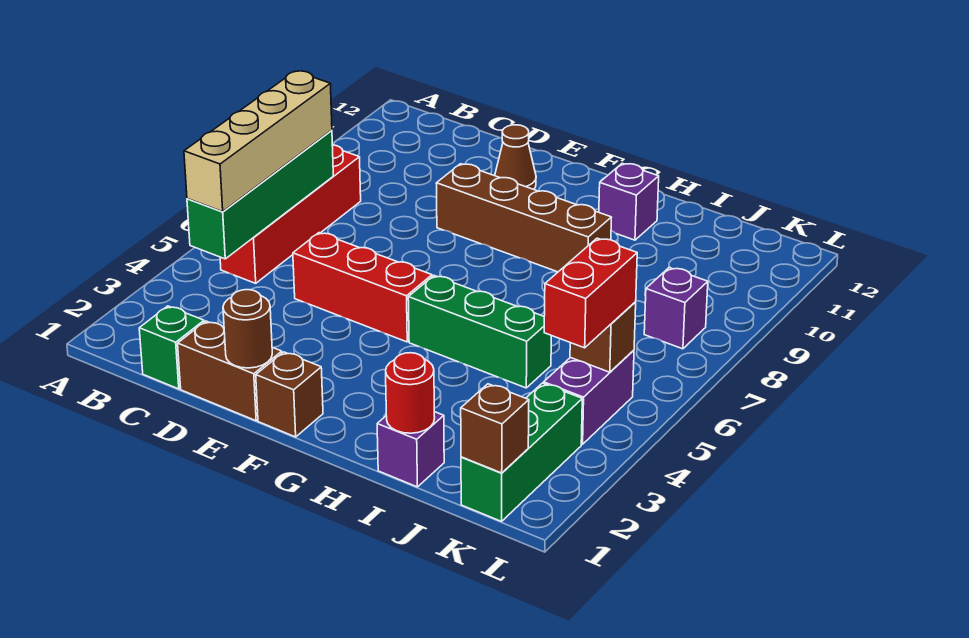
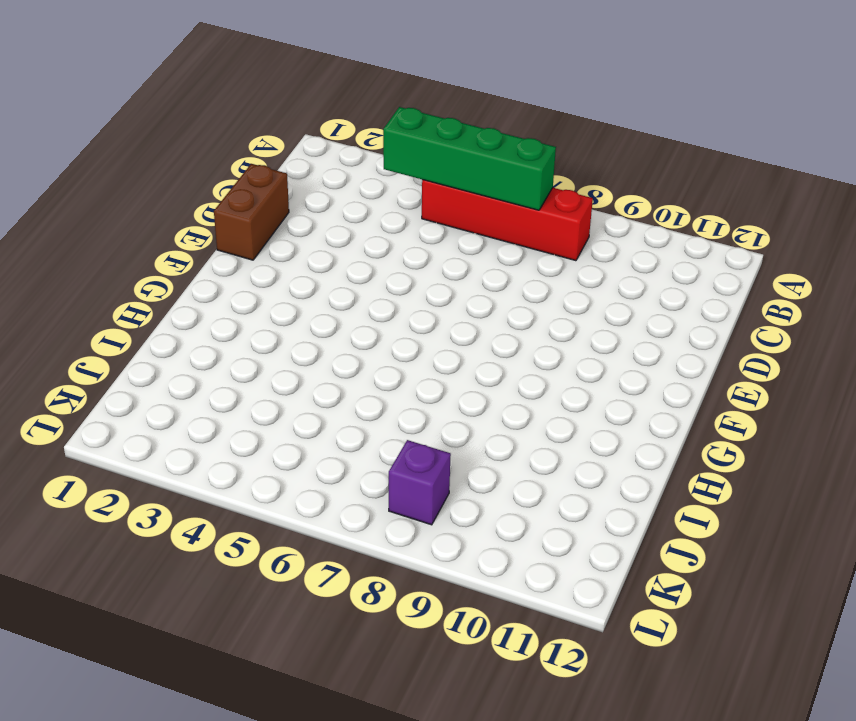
none -> green brick C1 level 1
none -> red brick D5:F5 level 1
none -> brown brick E9:H9 level 1

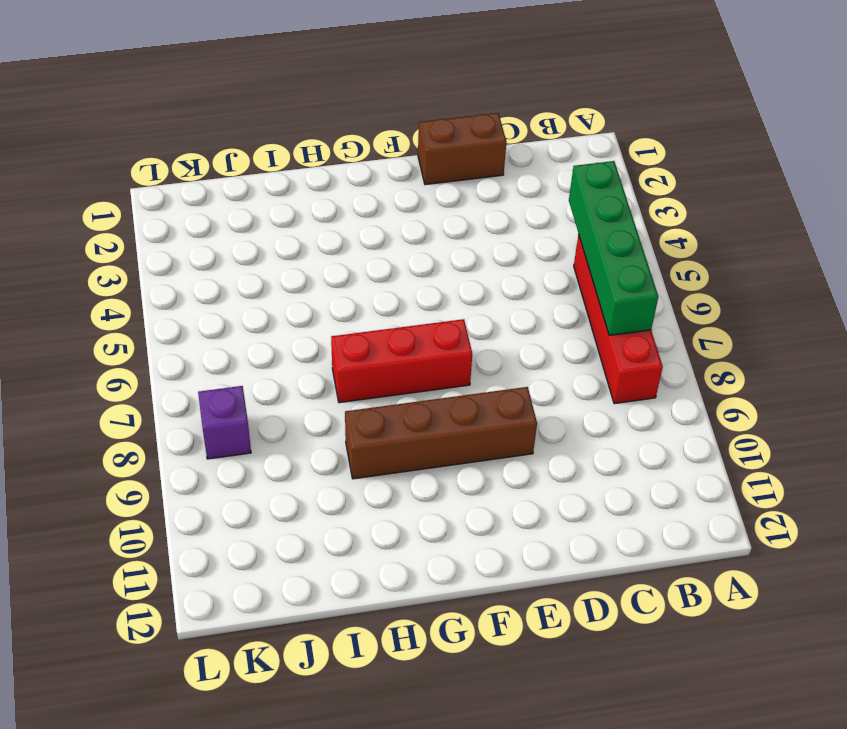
red brick F7:H7 level 1 -> red brick D5:F5 level 1
none -> green brick C1 level 1
none -> brown cone E11 level 1
none -> brown brick F1 level 1

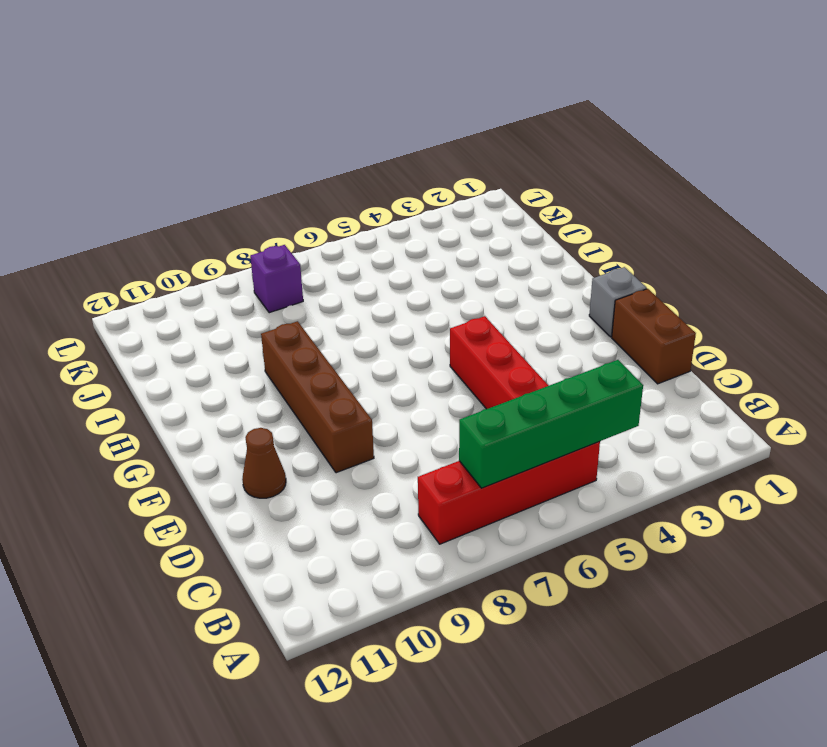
grey brick F1 level 1 -> brown brick F1 level 1
none -> green brick C1 level 1
none -> green brick G5:I5 level 1
none -> purple brick H11 level 1

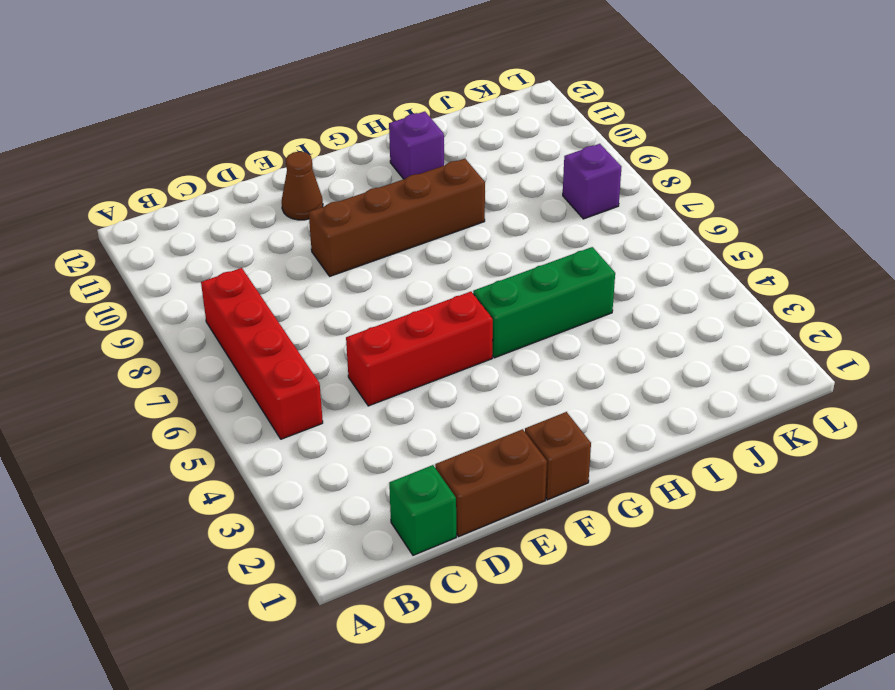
none -> purple brick I1 level 1
none -> green brick K1:K3 level 1
none -> purple brick K4:K5 level 1

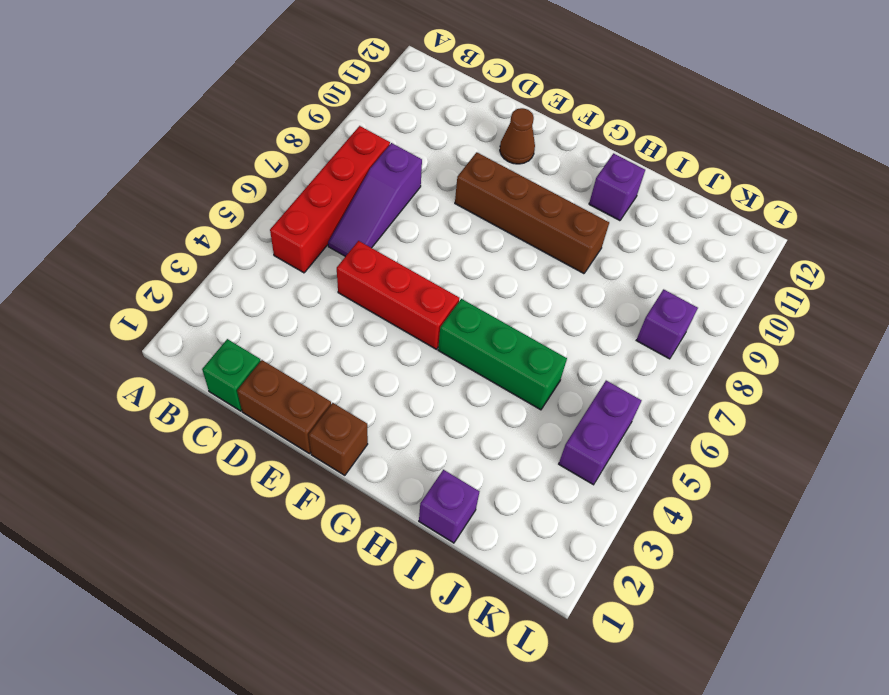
purple slope C6:C8 level 1 top 8 -> none
none -> green brick K1:K3 level 1
none -> green brick B4:B7 level 2
none -> brown round brick E1 level 2

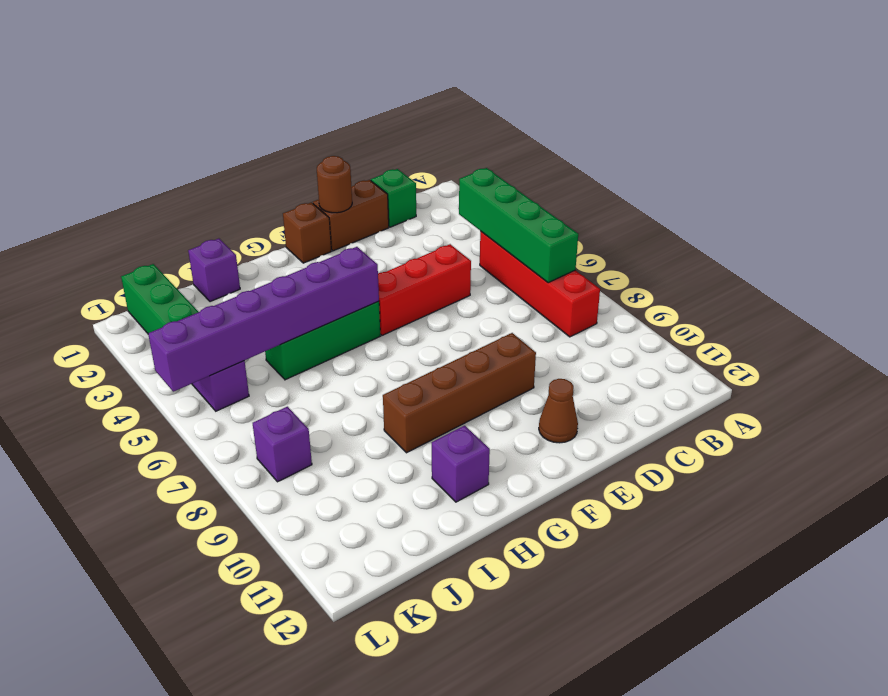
purple brick G5:L5 level 2 -> brown brick K5 level 2
none -> red round brick I1 level 2
none -> brown brick K1 level 2
none -> tan brick B4:B7 level 3

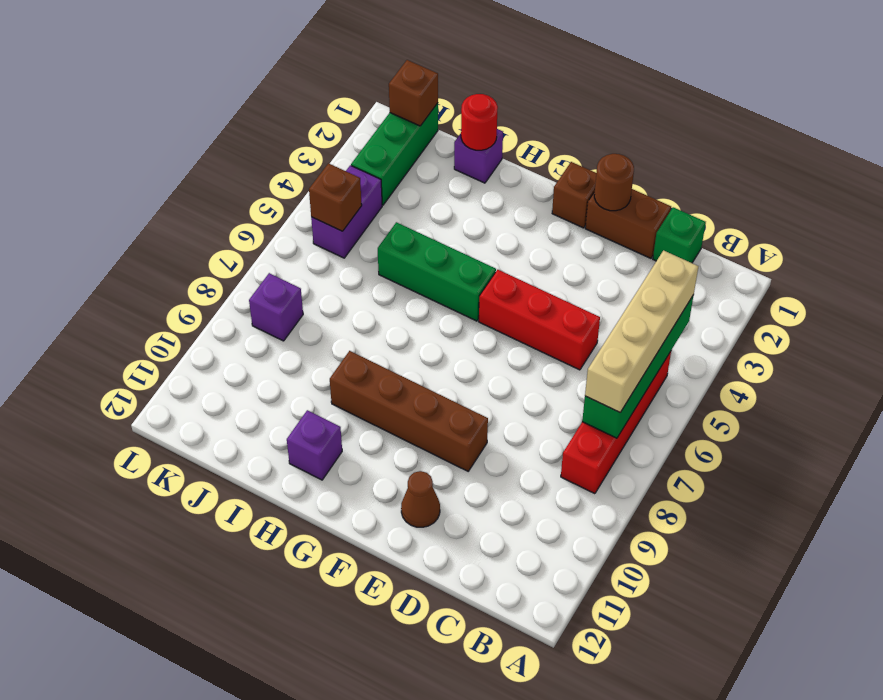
none -> red brick K4:K5 level 3

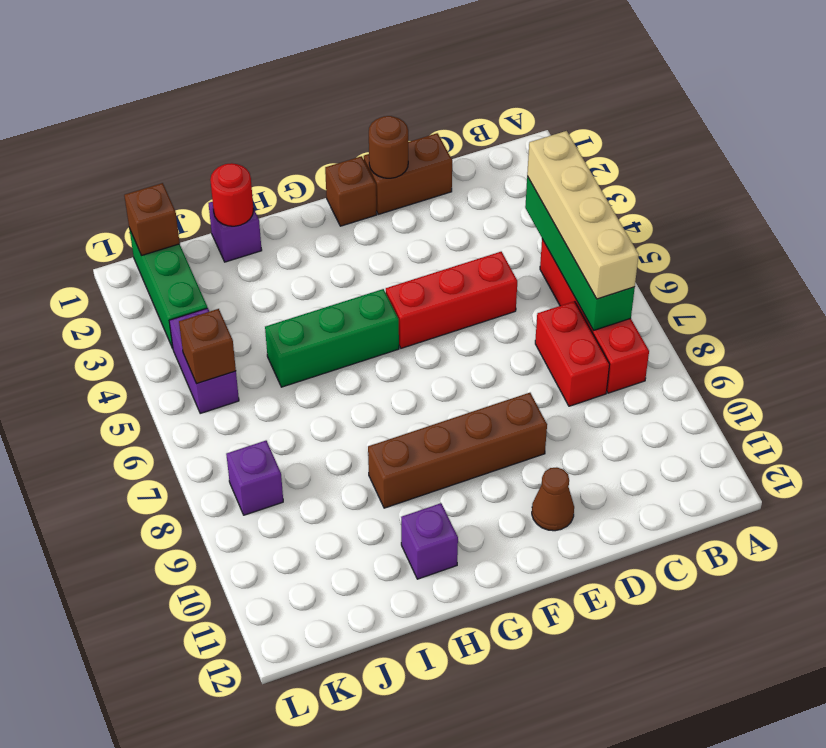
red brick C7:C8 level 1 -> red brick K4:K5 level 3
none -> green brick C1 level 1

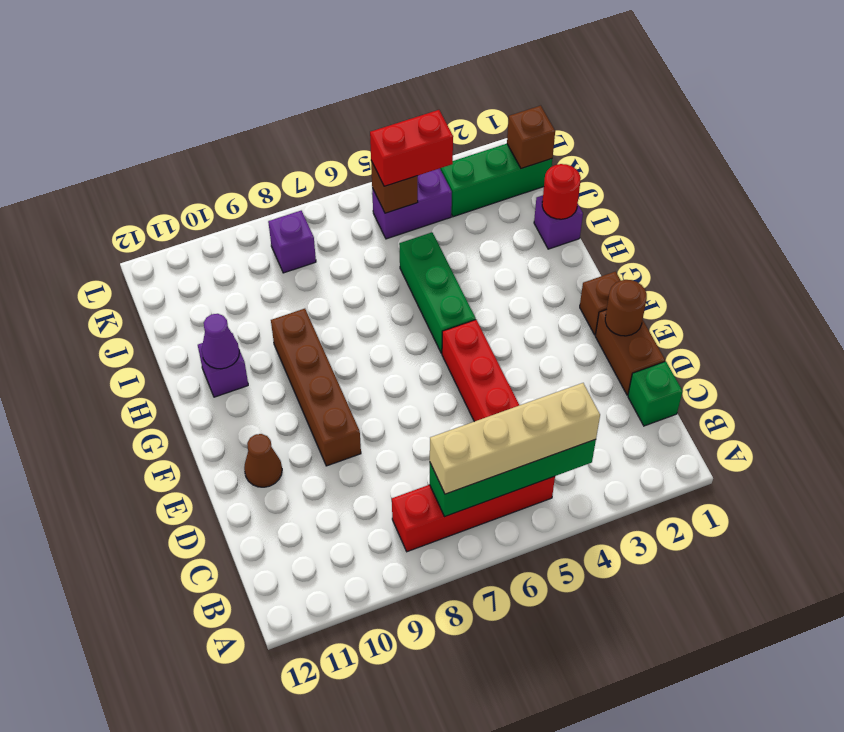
purple cone H11 level 2 -> none

